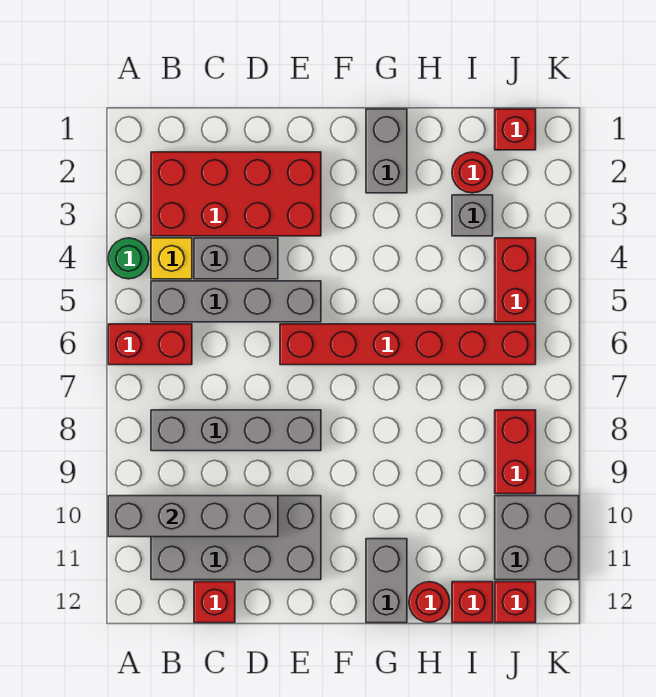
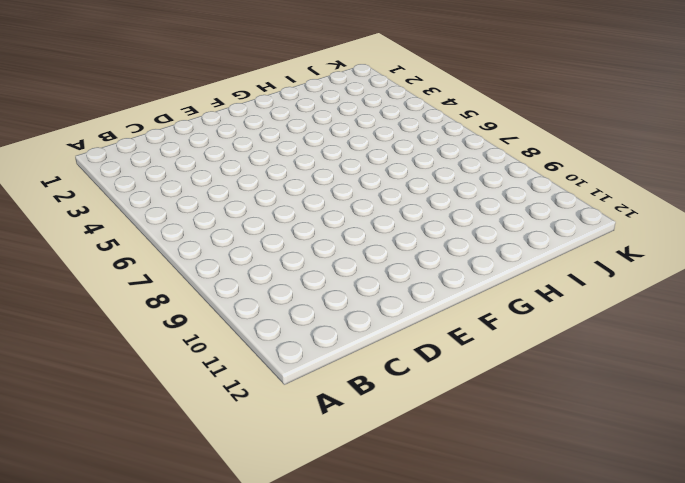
none -> green round brick A4 level 1
none -> red brick A6:B6 level 1
none -> red brick B2:E3 level 1

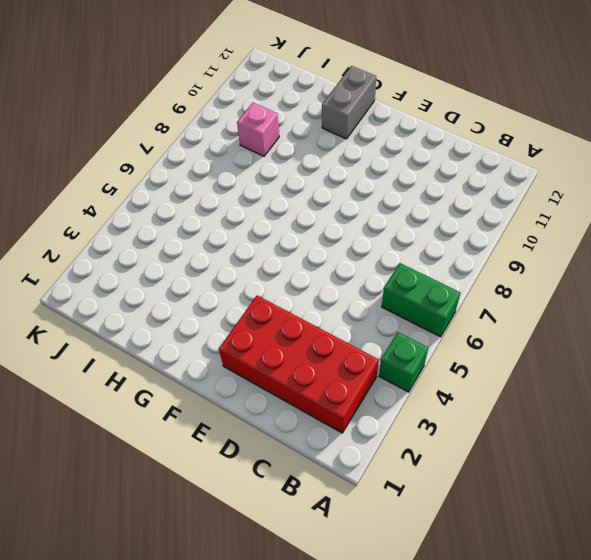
green brick A4 level 1 -> green round brick A4 level 1
green brick A6:B6 level 1 -> red brick A6:B6 level 1
pink brick I9 level 1 -> none
none -> yellow brick B4 level 1
none -> grey brick B5:E5 level 1
none -> grey brick B8:E8 level 1

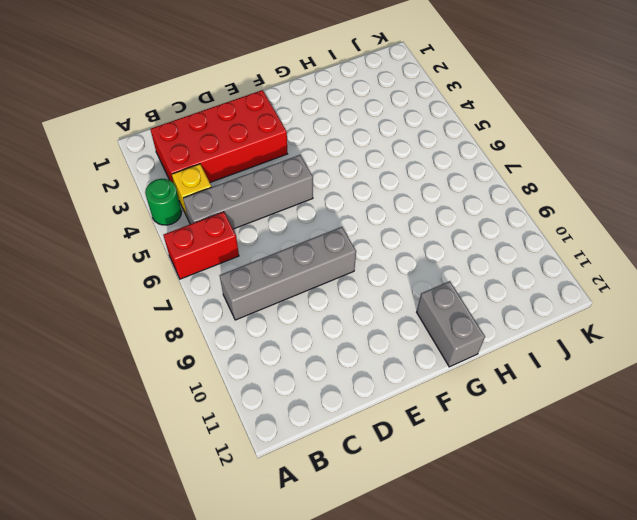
none -> grey brick B10:E11 level 1
none -> grey brick C4:D4 level 1
none -> red brick C12 level 1

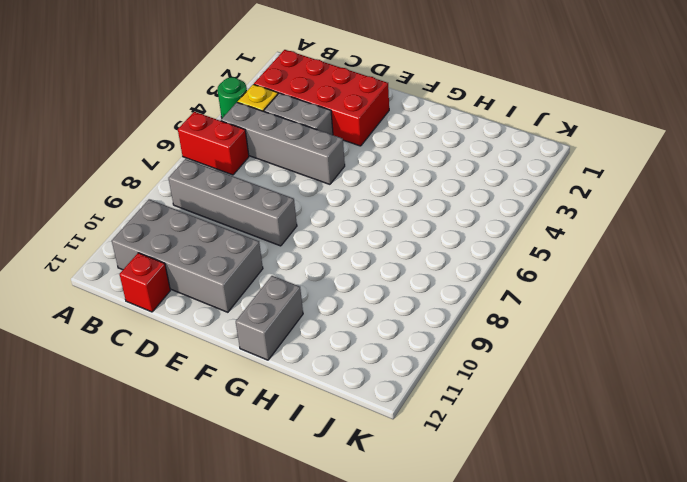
none -> red brick E6:J6 level 1
none -> grey brick G1:G2 level 1
none -> red round brick H12 level 1

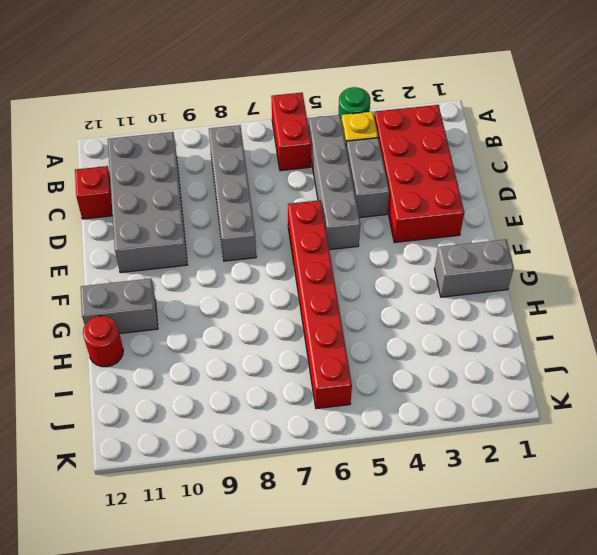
none -> red round brick I2 level 1
none -> grey brick I3 level 1
none -> red brick I12 level 1

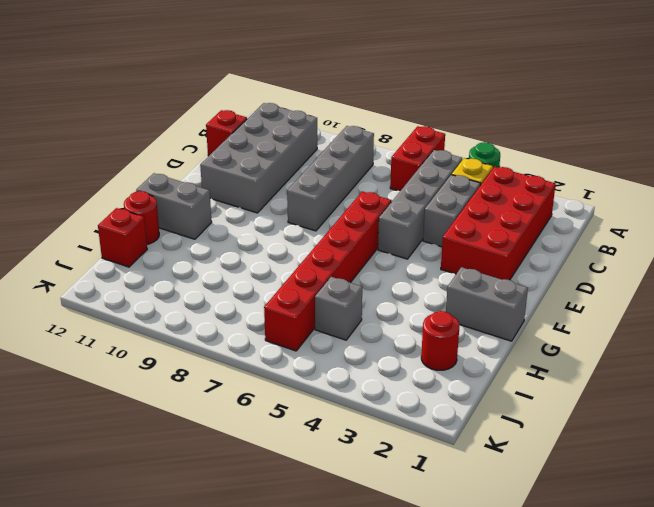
grey brick I5 level 1 -> grey brick I3 level 1
none -> red brick J1 level 1
none -> red brick J4:J5 level 1
none -> red brick J8:J9 level 1

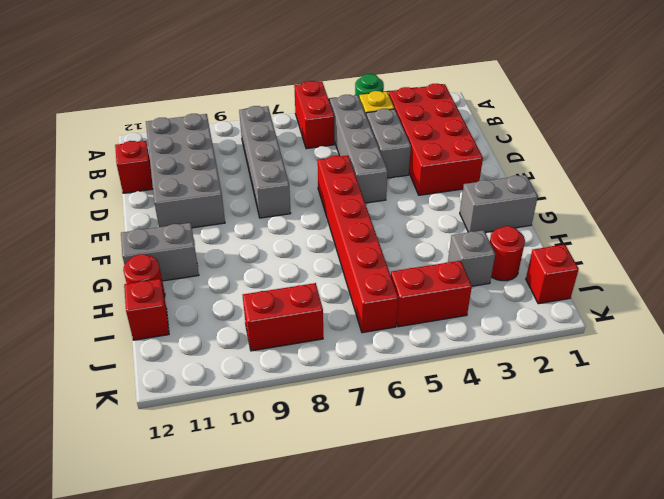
none -> grey brick J10:K11 level 1
none -> red brick J12 level 1
none -> grey brick A10:D10 level 2

